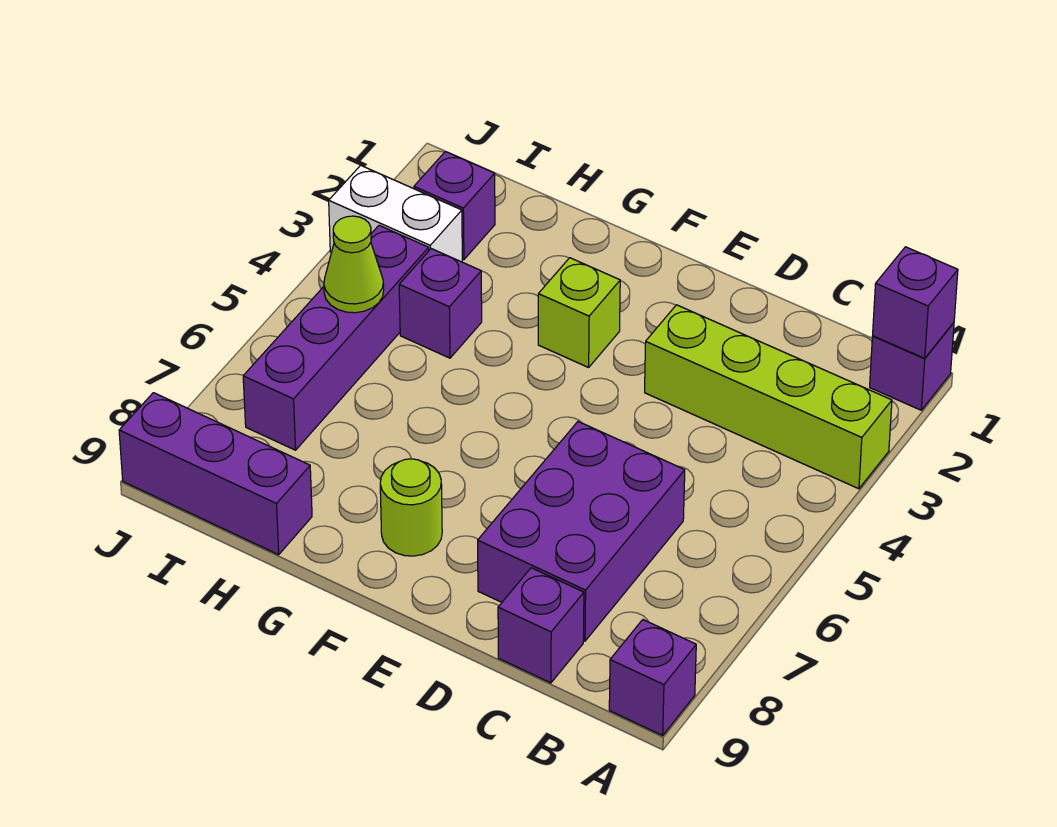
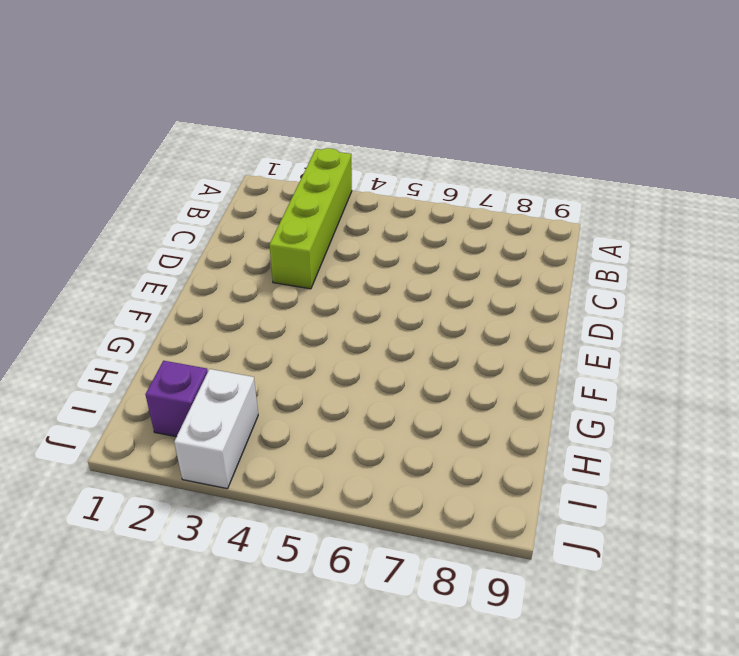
none -> purple brick A1 level 1
none -> purple brick A9 level 1
none -> purple brick C6:D8 level 1

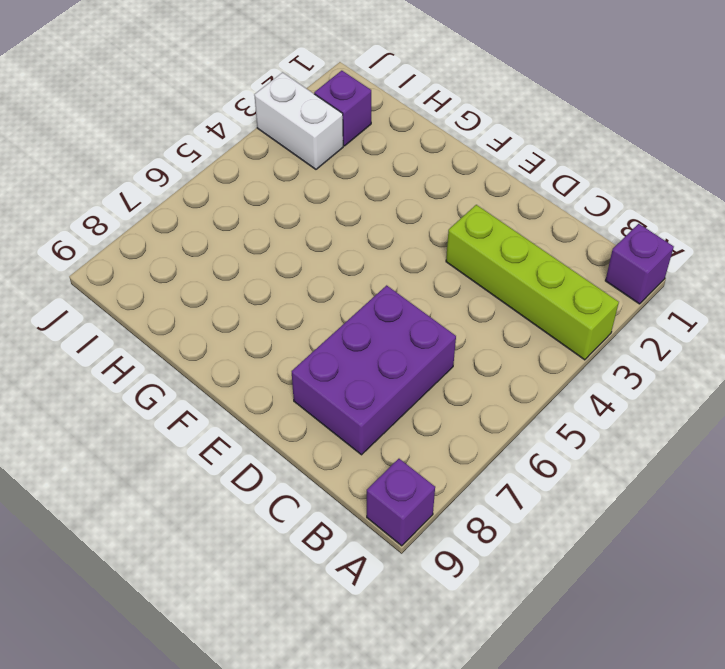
none -> purple brick C9 level 1
none -> lime brick F3 level 1
none -> lime round brick F8 level 1

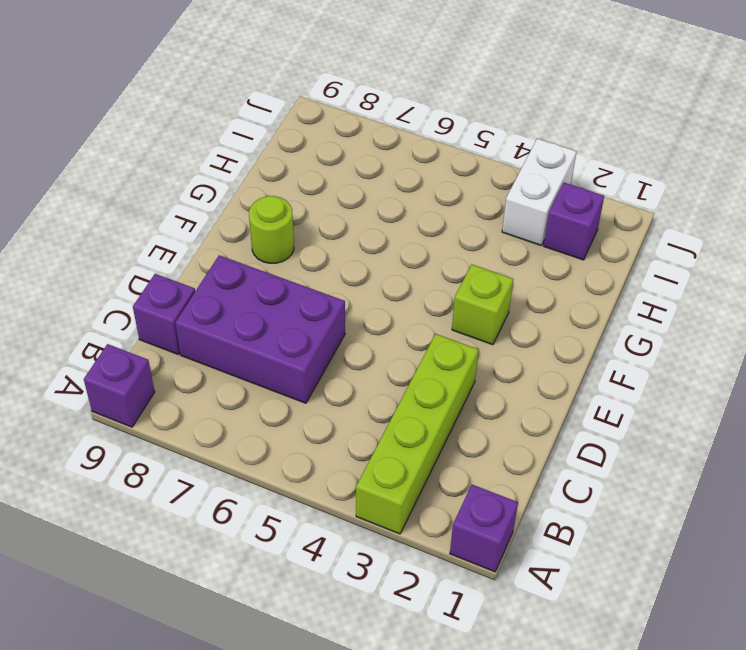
none -> purple brick H4 level 1
none -> purple brick H9:J9 level 1
none -> purple brick I4:I7 level 1

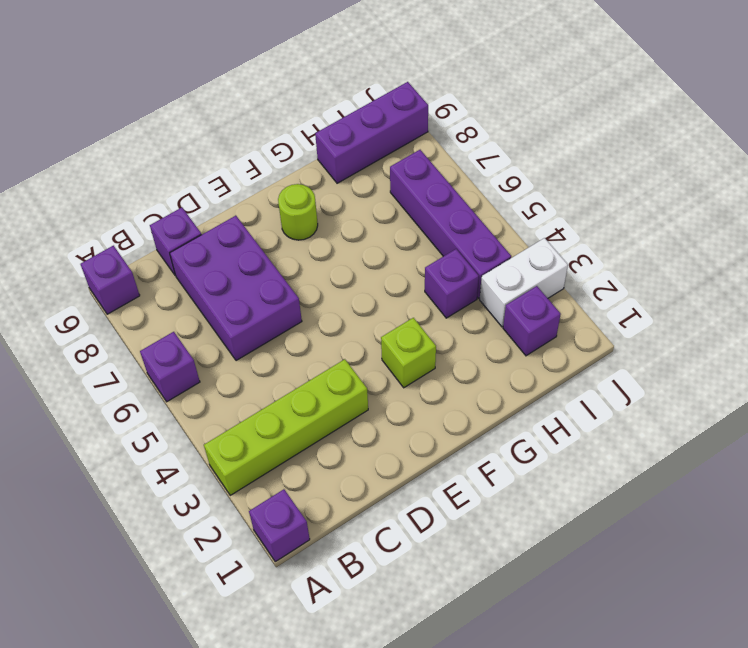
purple brick A6 level 1 -> purple brick A1 level 2
none -> lime cone I5 level 2

